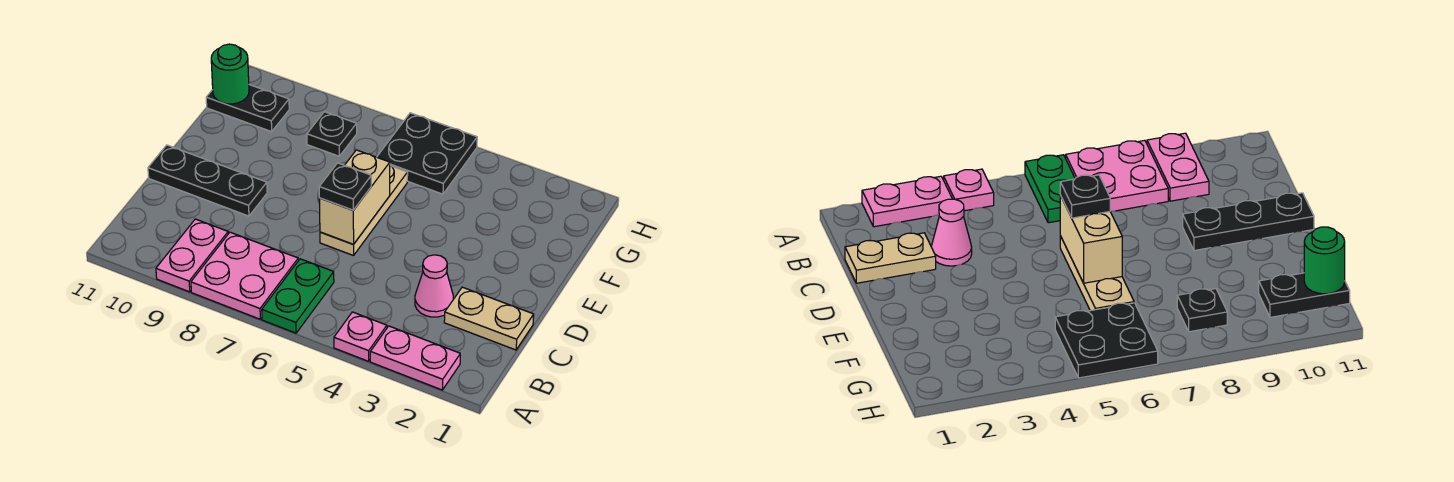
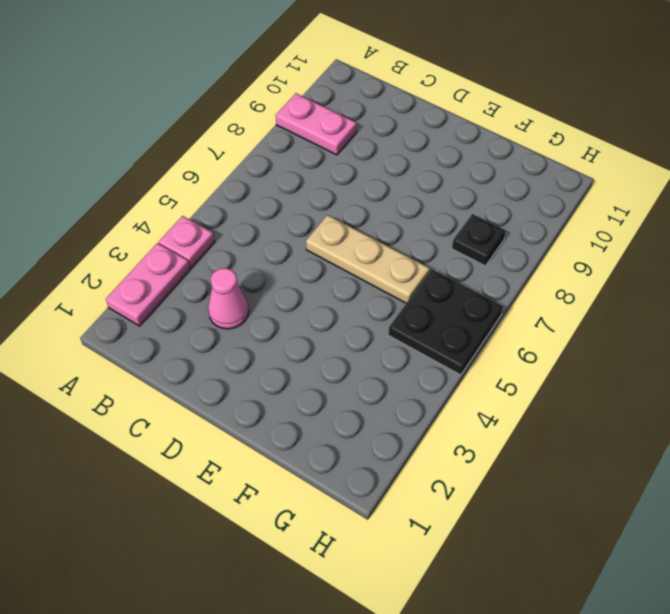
none -> green plate A6:B6 level 1
none -> pink plate A7:B8 level 1
none -> tan plate C1:C2 level 1

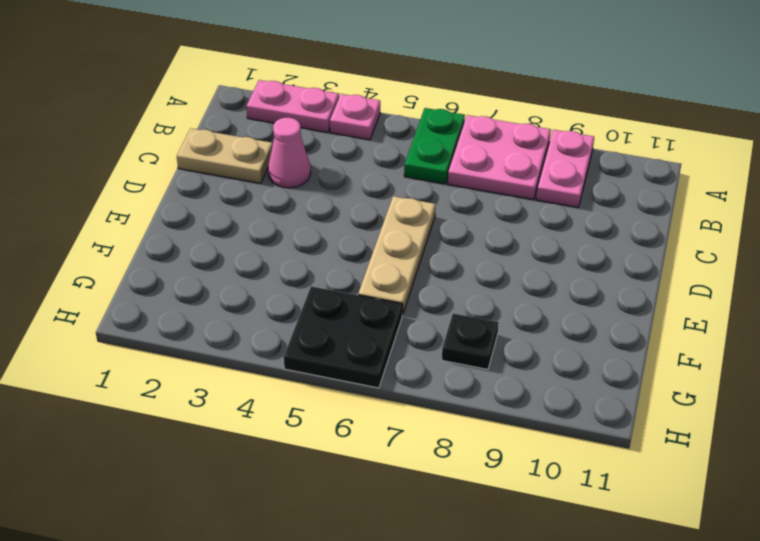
none -> black plate D9:D11 level 1
none -> black plate G10:G11 level 1
none -> tan brick D6:E6 level 2

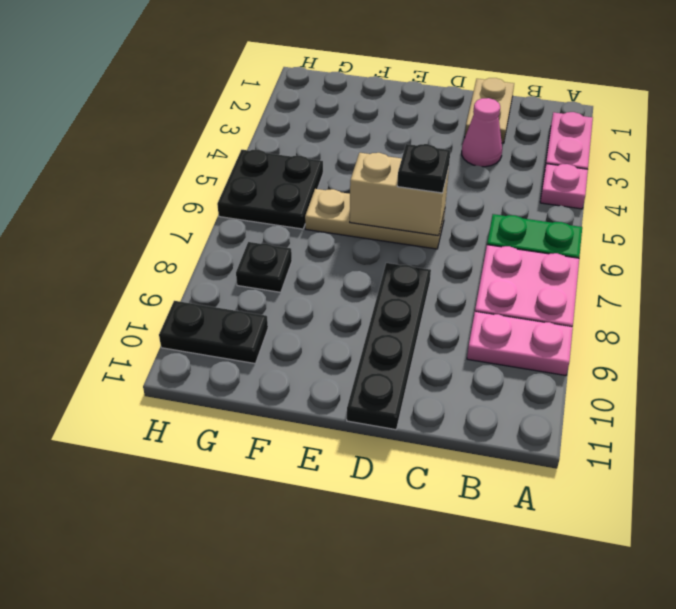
black plate D8:D11 level 1 -> black plate D9:D11 level 1
black plate G10:H10 level 1 -> black plate G10:G11 level 1
none -> green round brick G11 level 2

